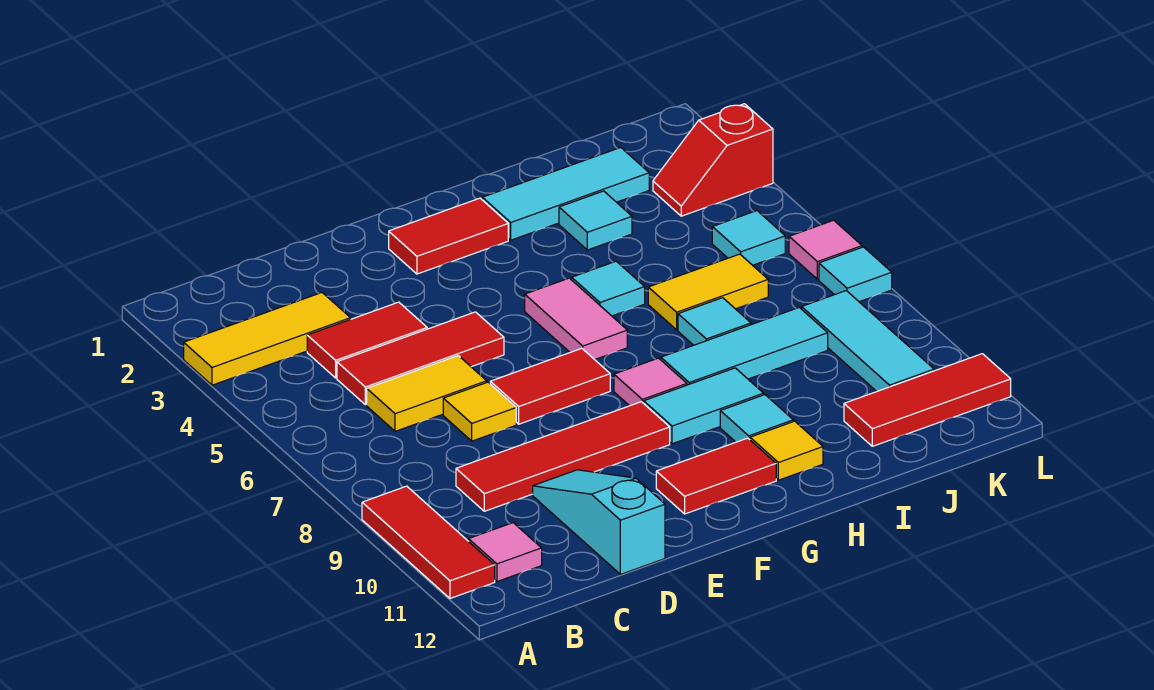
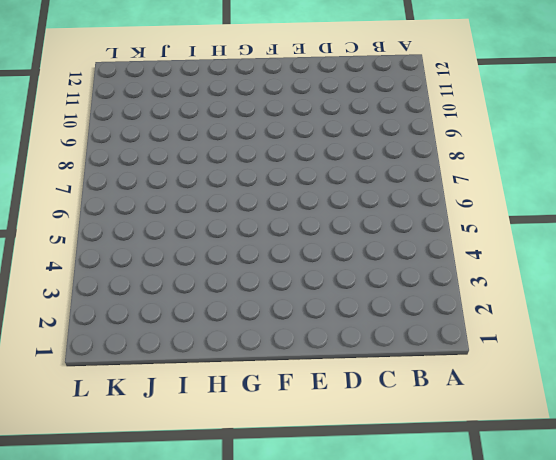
none -> yellow tile A3:C3 level 1
none -> red tile A9:A11 level 1
none -> pink tile B11 level 1

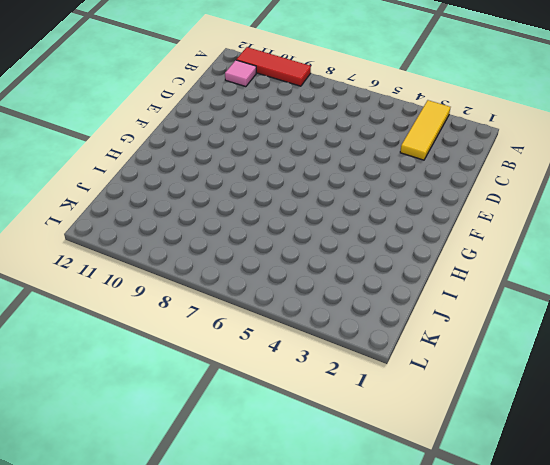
none -> red tile C4:D4 level 1
none -> red tile C5:E5 level 1
none -> yellow tile C6:D6 level 1

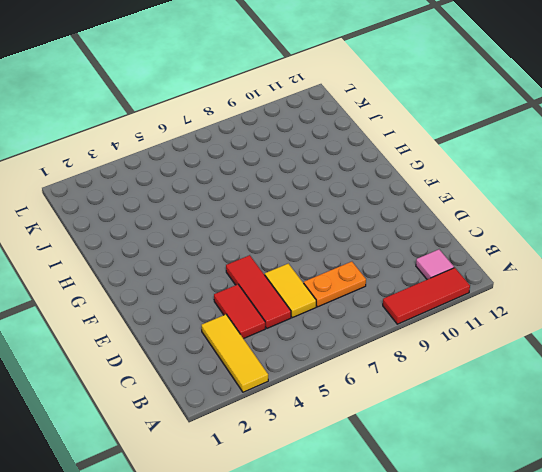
orange plate C7:C8 level 1 -> none
none -> red tile C9:F9 level 1
none -> yellow tile D7 level 1
none -> cyan slope D10:D12 level 1 top 12

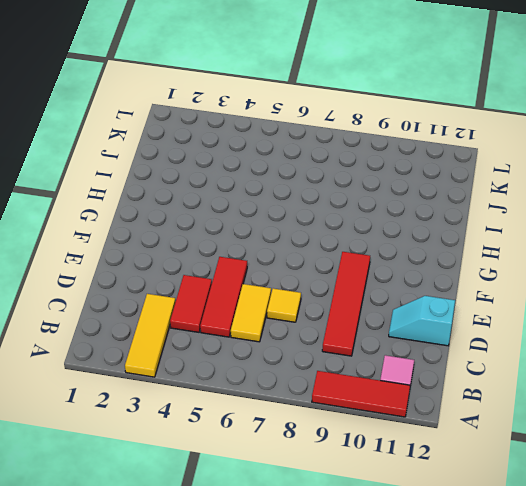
cyan slope D11:D12 level 1 top 12 -> cyan slope D10:D12 level 1 top 12
none -> red tile E7:F7 level 1
none -> red tile F2:G2 level 1
none -> red tile F11:G11 level 1

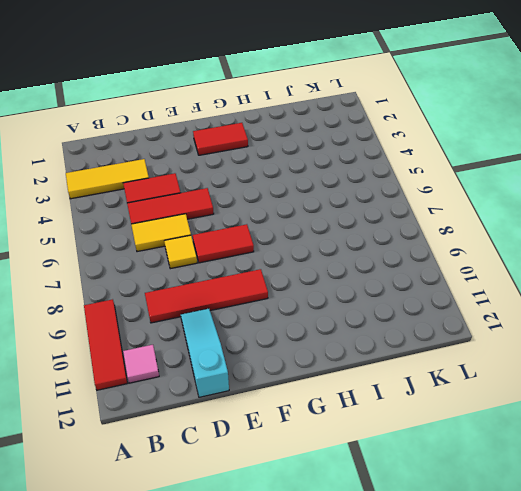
none -> red tile F11:G11 level 1
none -> pink tile G5:G6 level 1
none -> pink tile G8 level 1

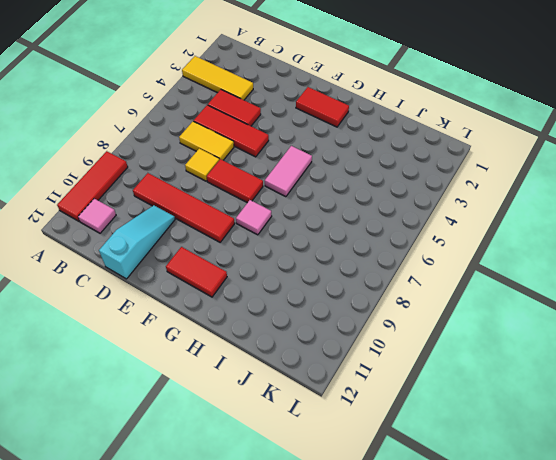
none -> cyan tile G9:H9 level 1
none -> cyan tile H2:J2 level 1
none -> cyan tile H5 level 1

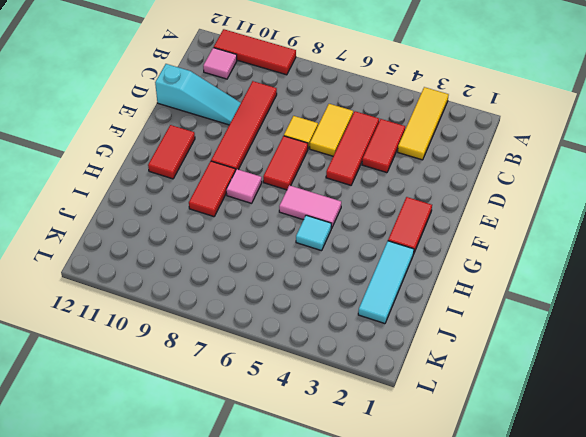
red tile G9:H9 level 1 -> cyan tile G9:H9 level 1
none -> cyan tile H8:J8 level 1
none -> cyan tile H10 level 1
none -> yellow tile H11 level 1

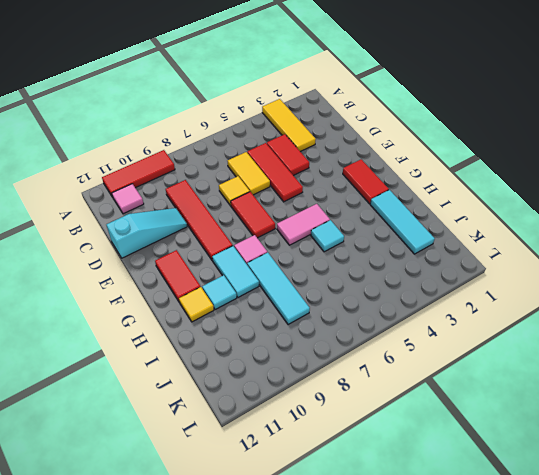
none -> cyan tile I3 level 1
none -> yellow tile I6:J6 level 1
none -> cyan tile I7 level 1

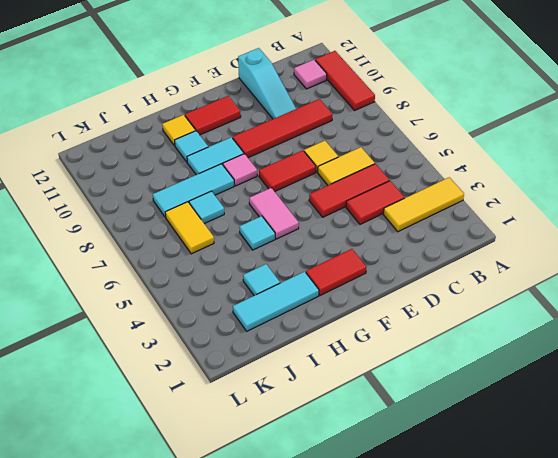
yellow tile J6:J7 level 1 -> yellow tile I6:J6 level 1
none -> red tile J11:L11 level 1
none -> red slope K3:L3 level 1 top L
none -> cyan tile K5 level 1

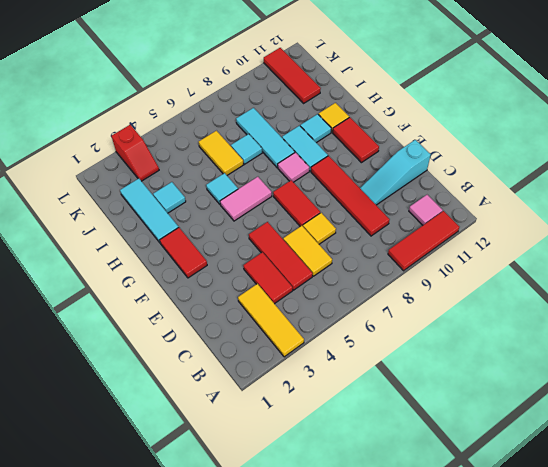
none -> cyan tile K5 level 1
none -> cyan tile K8:K10 level 1
none -> pink tile L6 level 1

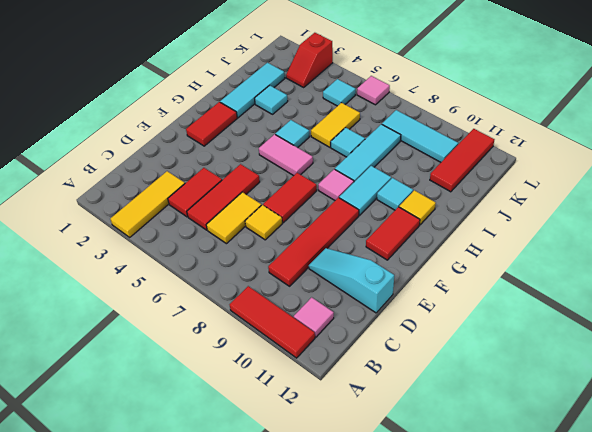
none -> cyan tile L7 level 1

